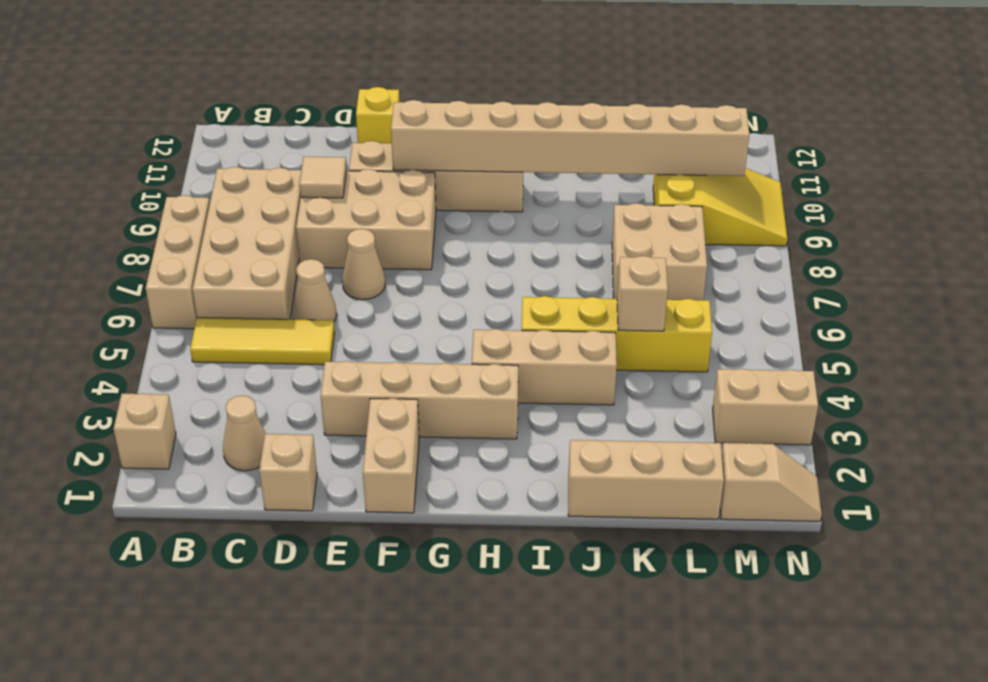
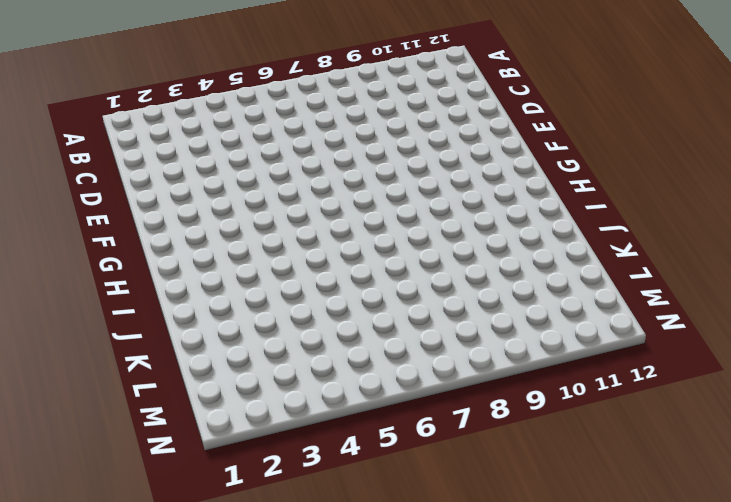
none -> tan brick A2 level 1
none -> tan brick A6:A8 level 1
none -> yellow tile B5:D5 level 1

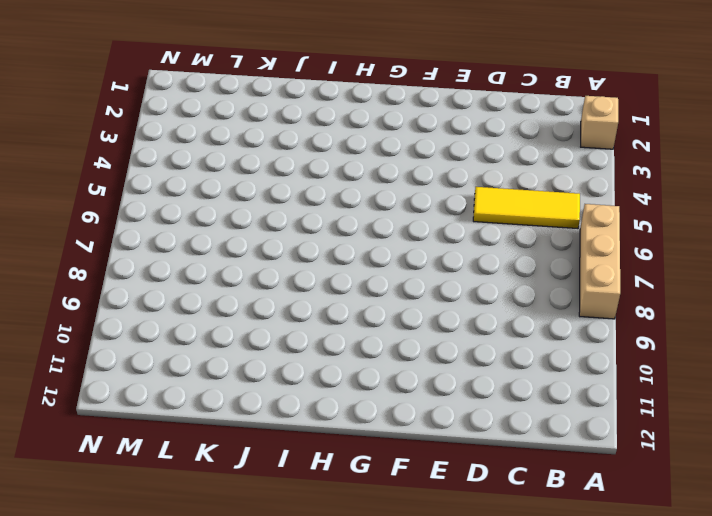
none -> tan brick B6:C9 level 1
none -> tan cone C2 level 1
none -> tan brick D1 level 1

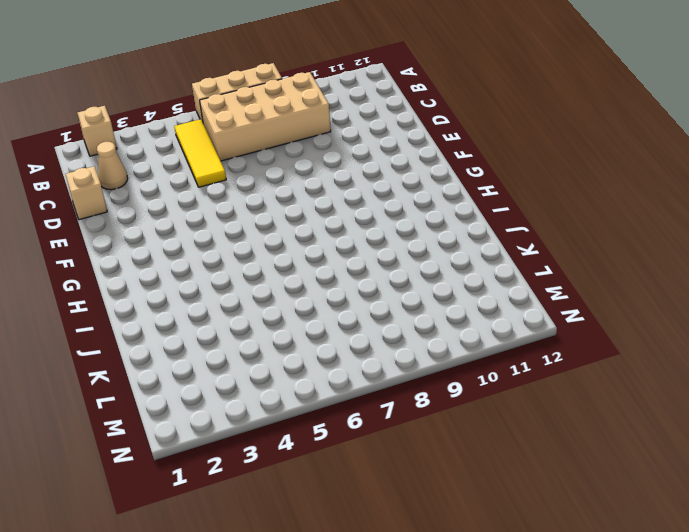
none -> tan cone D6 level 1
none -> tan brick D8:F9 level 1
none -> tan brick E3:H3 level 1

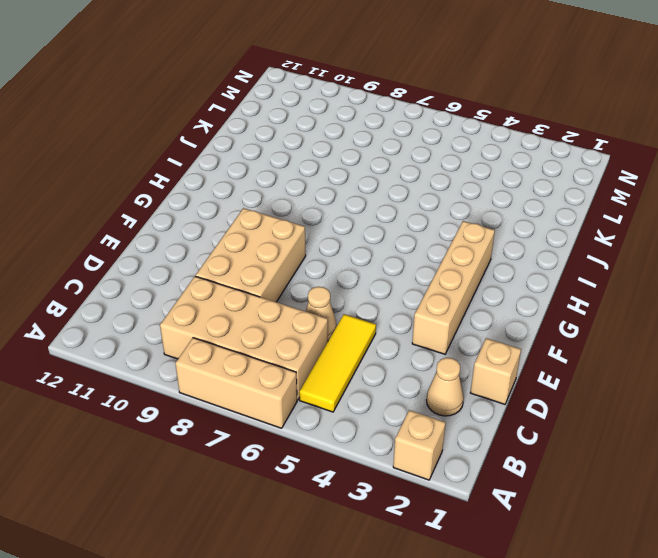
none -> tan cone E7 level 1
none -> tan brick E10:H10 level 1
none -> yellow brick E12 level 1

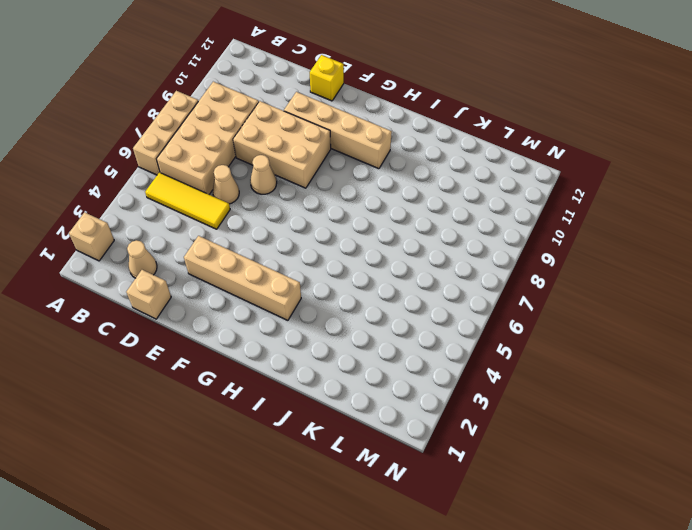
none -> tan brick F1:F2 level 1
none -> tan brick H4:J4 level 1
none -> yellow brick I5:L5 level 1

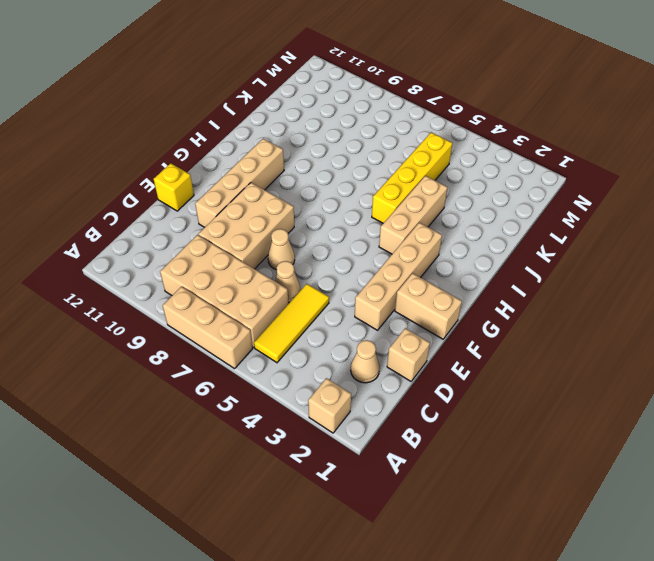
none -> tan brick J1:L1 level 1
none -> tan brick K7:L8 level 1
none -> yellow slope L9:N10 level 1 top L

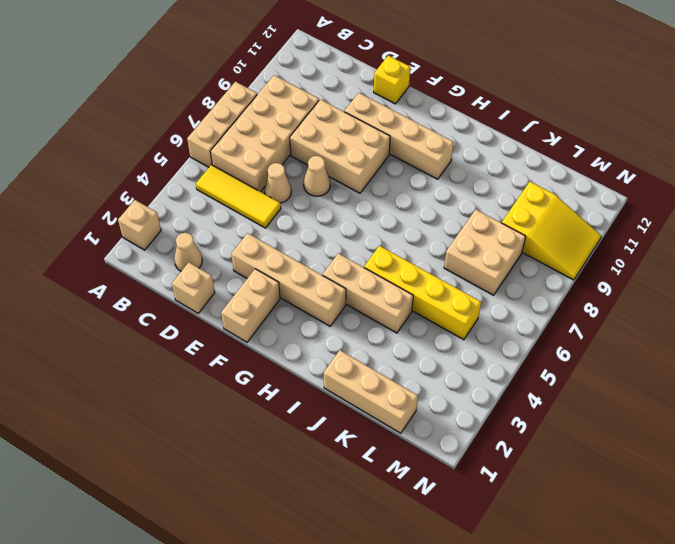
none -> tan slope M1:N1 level 1 top M
none -> tan brick M3:N3 level 1
none -> tan tile D9 level 2

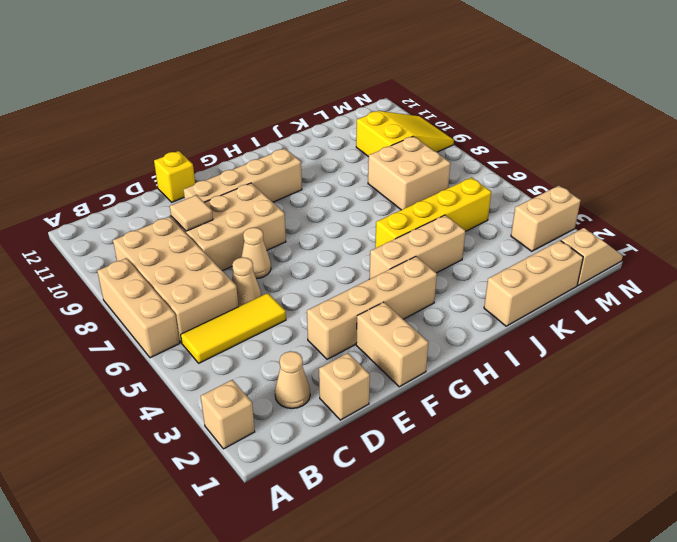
none -> tan brick F10:M10 level 2
none -> tan brick K5 level 2

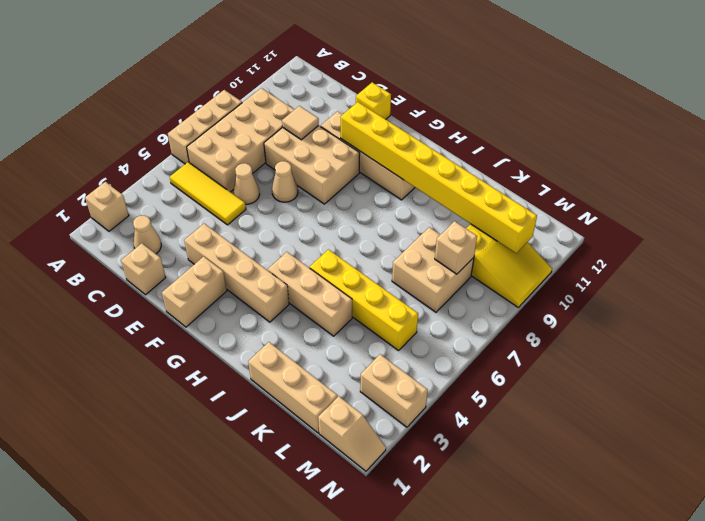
yellow brick F10:M10 level 2 -> tan brick F10:M10 level 2
tan brick L8 level 2 -> tan brick K5 level 2

